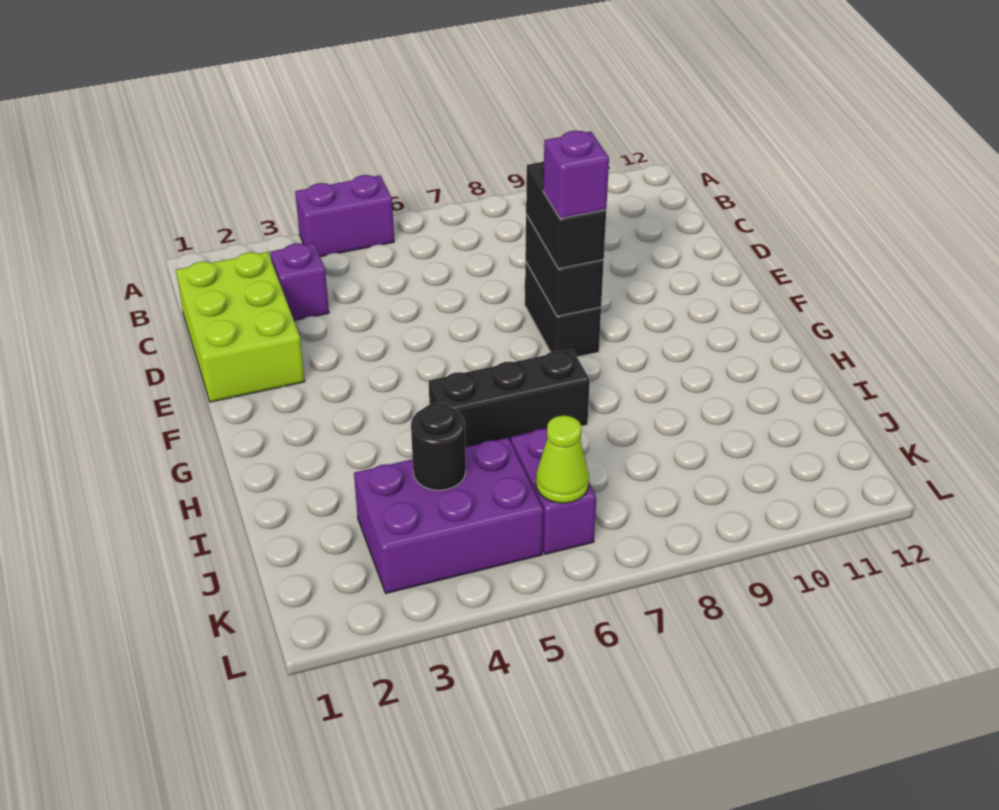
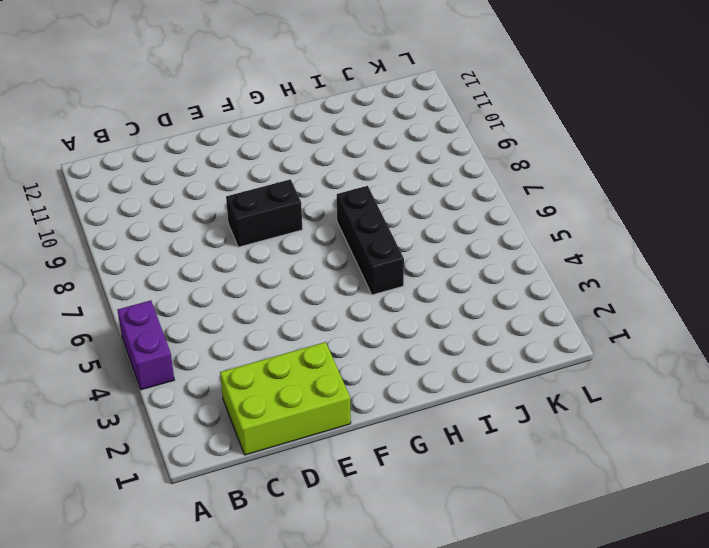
none -> purple brick C3 level 1
none -> purple brick J3:K5 level 1
none -> purple brick J6:K6 level 1

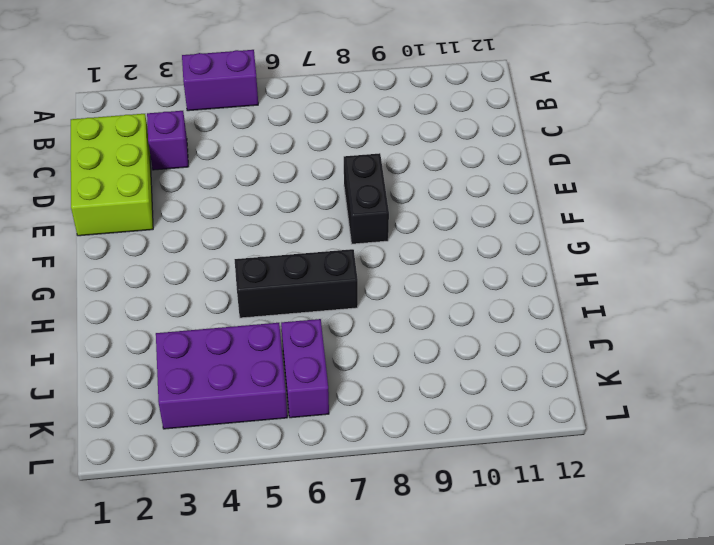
none -> black brick E8:F8 level 2
none -> black round brick J4 level 2
none -> lime cone K6 level 2

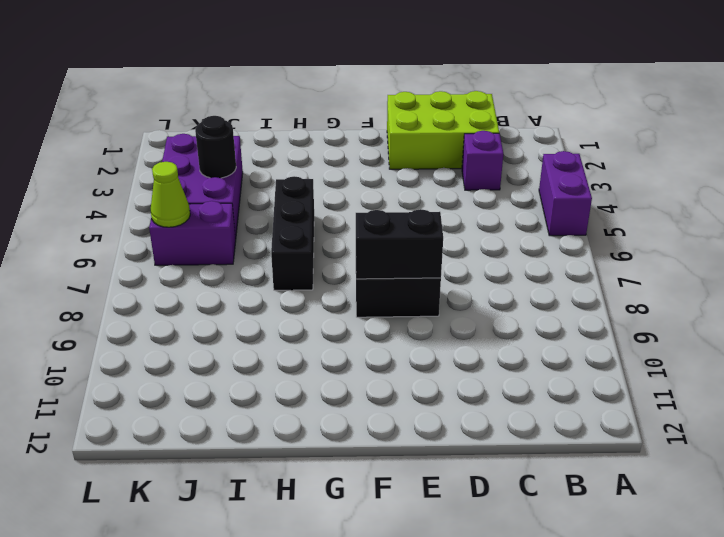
none -> black brick E8:F8 level 3
none -> purple brick F8 level 4

